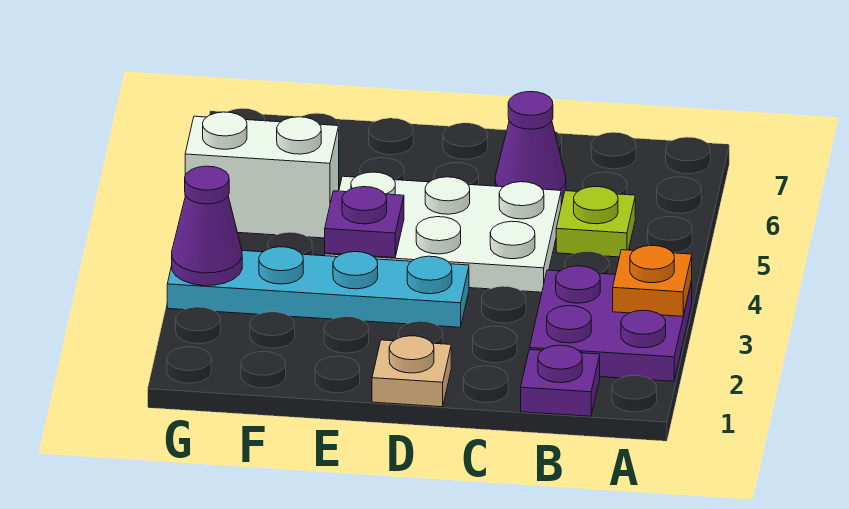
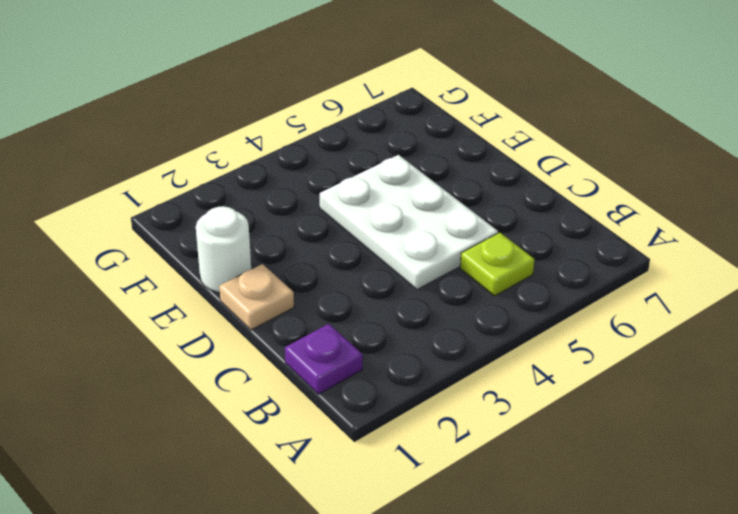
white round brick E1 level 1 -> none
none -> purple plate A2:B3 level 1
none -> purple cone C6 level 1

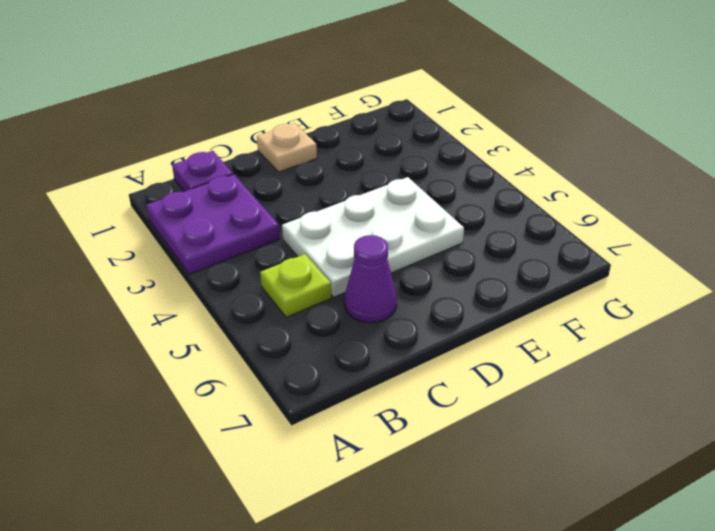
none -> cyan plate D3:G3 level 1
none -> white brick F5:G5 level 1

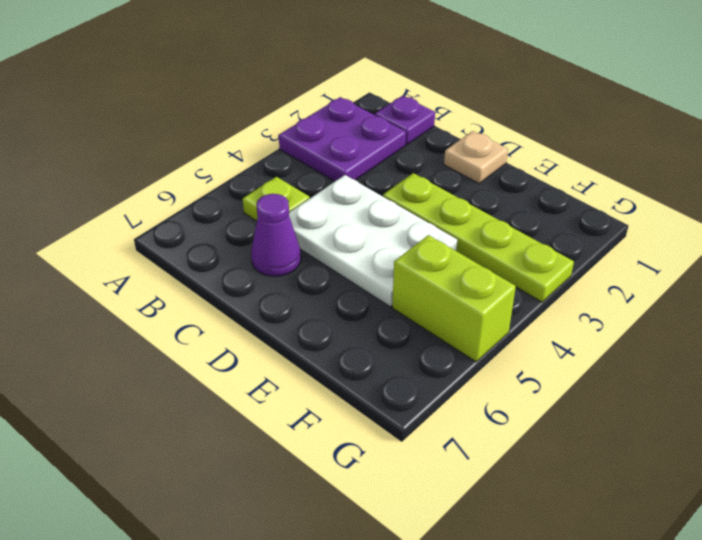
lime plate D3:G3 level 1 -> cyan plate D3:G3 level 1
lime brick F5:G5 level 1 -> white brick F5:G5 level 1
none -> orange plate A3 level 2
none -> purple plate E4 level 2

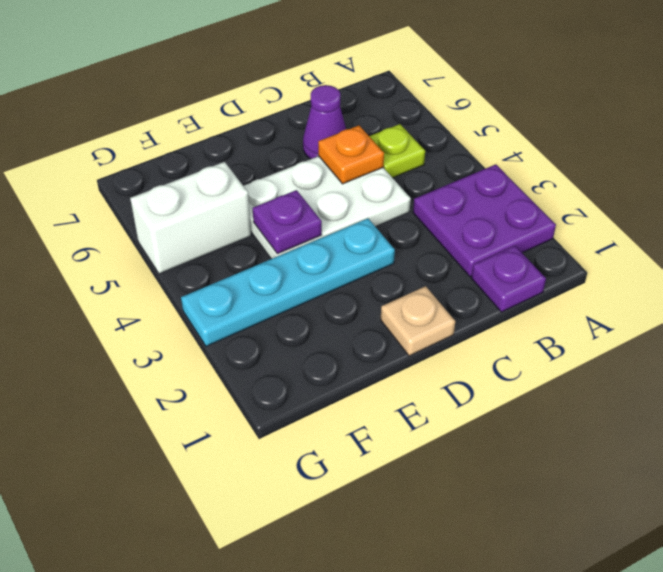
orange plate C5 level 2 -> orange plate A3 level 2
none -> purple cone G3 level 2

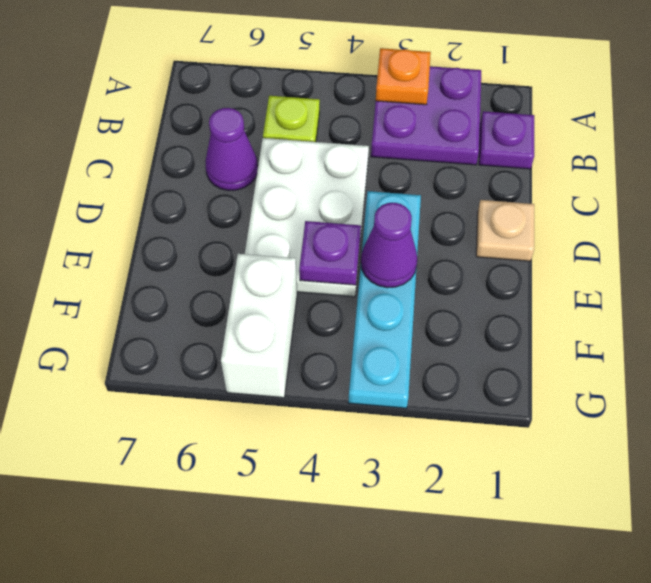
purple cone E3 level 2 -> purple cone G3 level 2

